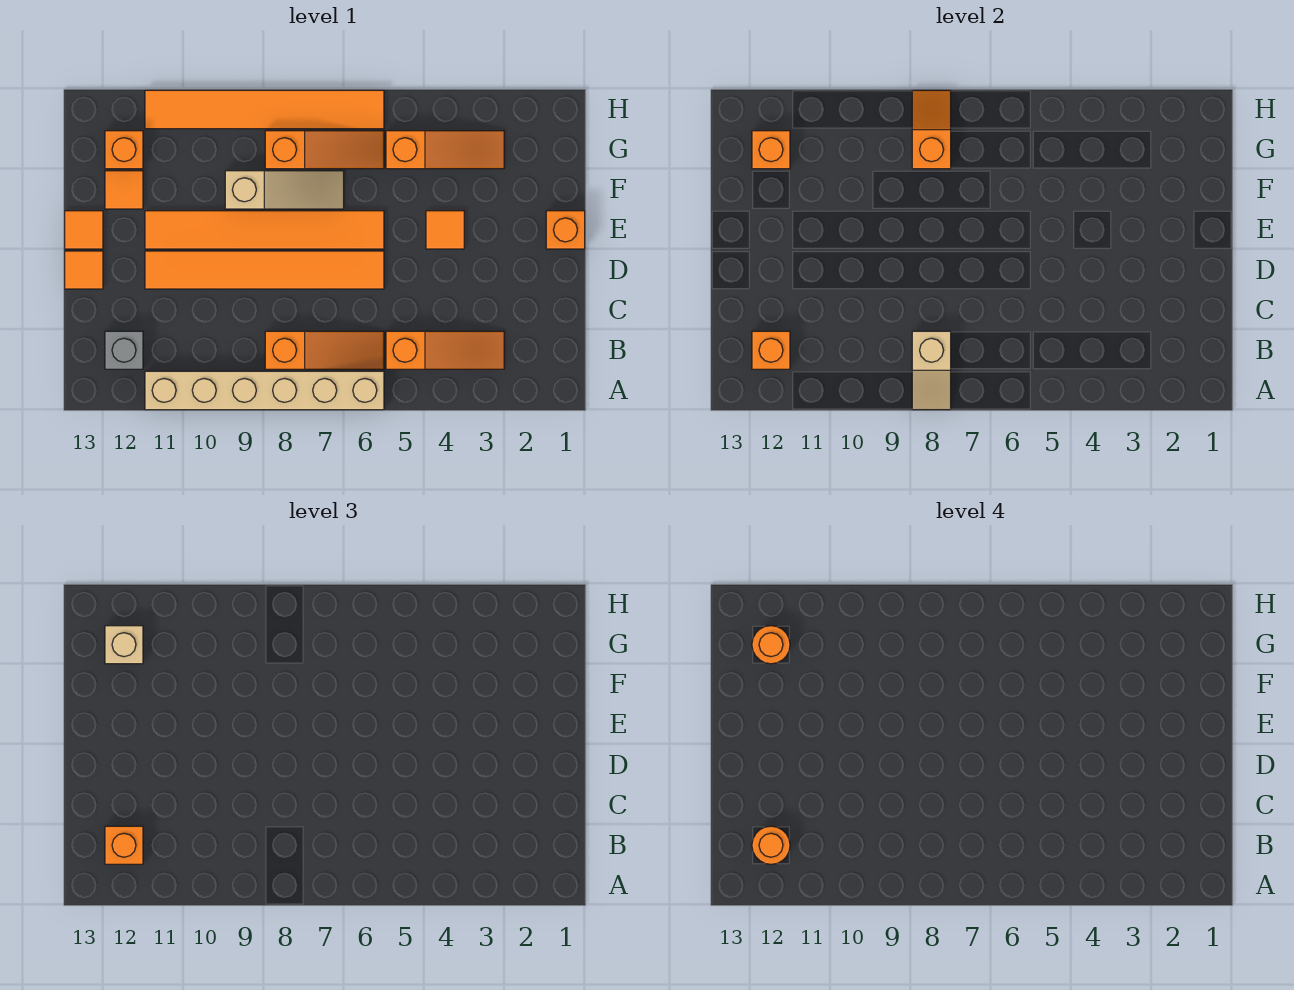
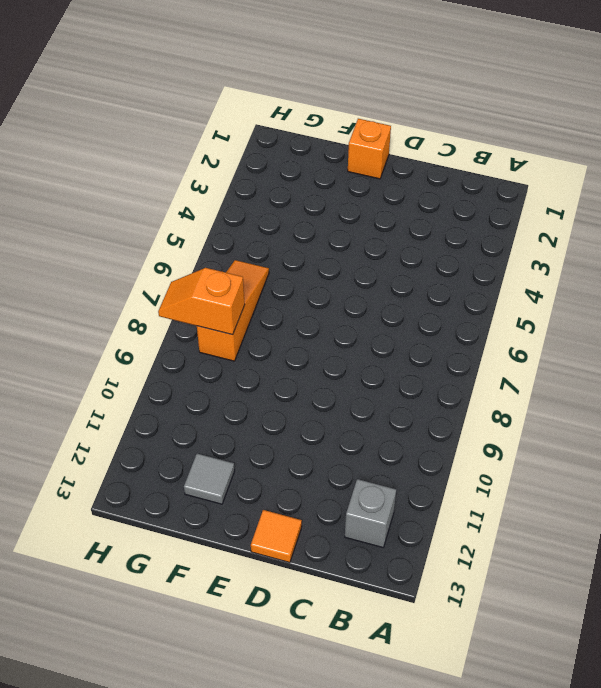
grey tile F12 level 1 -> orange tile F12 level 1
none -> tan brick A6:A11 level 1
none -> orange slope B3:B5 level 1 top 5
none -> orange slope B6:B8 level 1 top 8

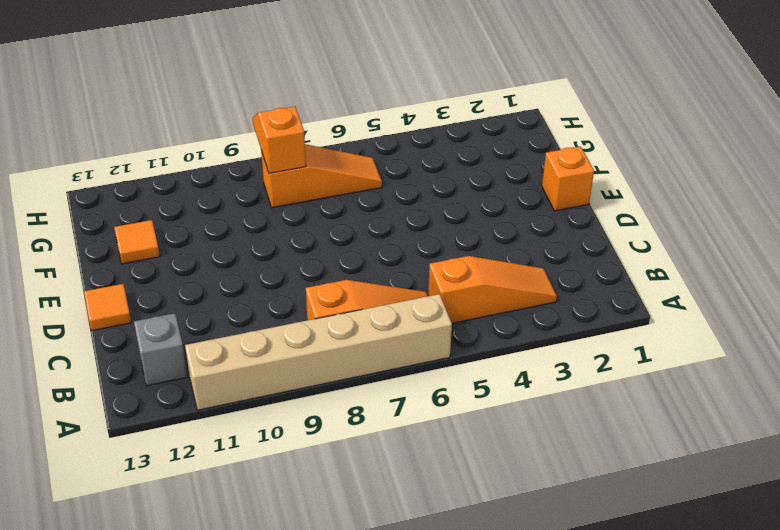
none -> orange tile D6:D11 level 1
none -> orange tile E4 level 1
none -> orange tile E6:E11 level 1

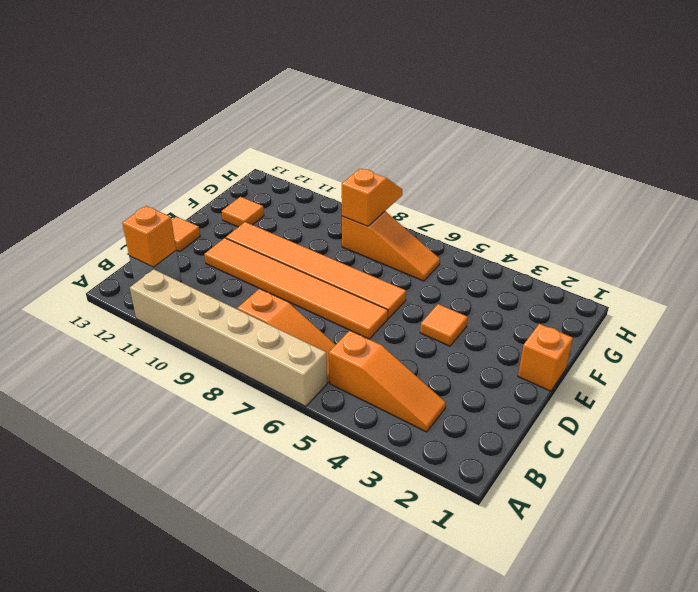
none -> orange tile E13 level 1
none -> tan slope F7:F9 level 1 top 9
none -> orange slope G3:G5 level 1 top 5

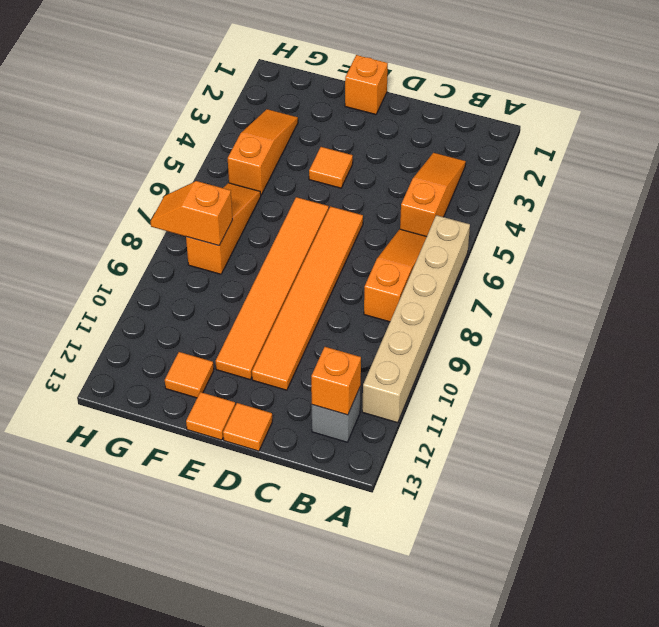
none -> tan slope F7:F9 level 1 top 9
none -> orange brick G12 level 1
none -> orange tile H6:H11 level 1

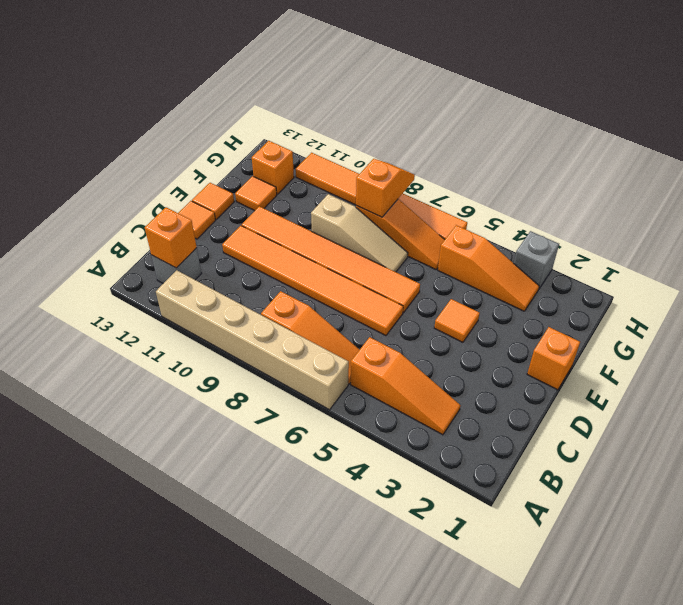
grey brick H3 level 1 -> none
none -> tan slope A8:B8 level 2 top B
none -> orange brick G12 level 2
none -> orange brick B12 level 3

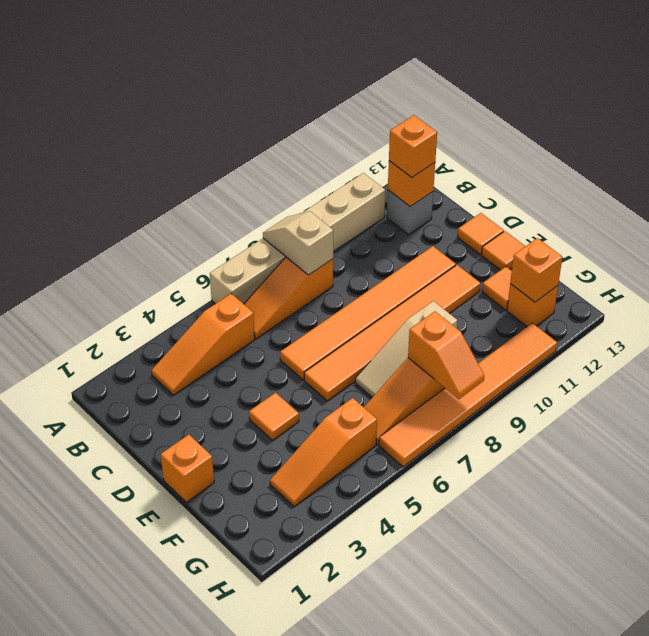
none -> tan brick G12 level 3
none -> orange round brick B12 level 4
none -> orange round brick G12 level 4

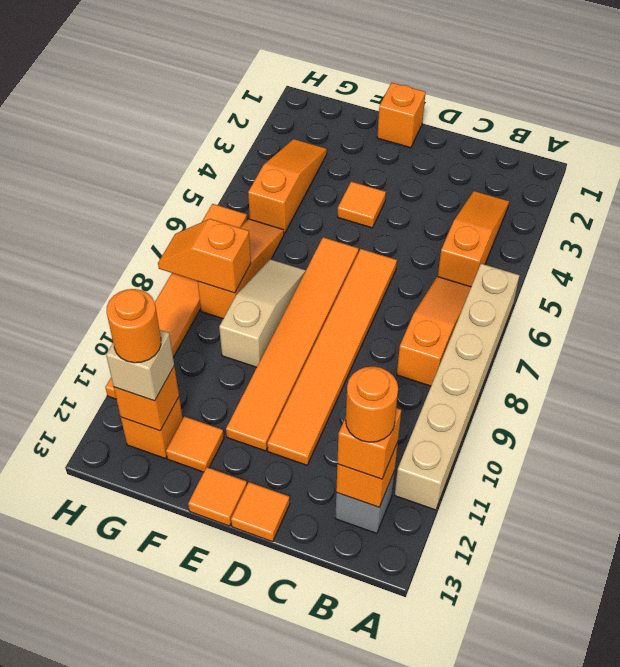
none -> tan slope A8:B8 level 2 top B

